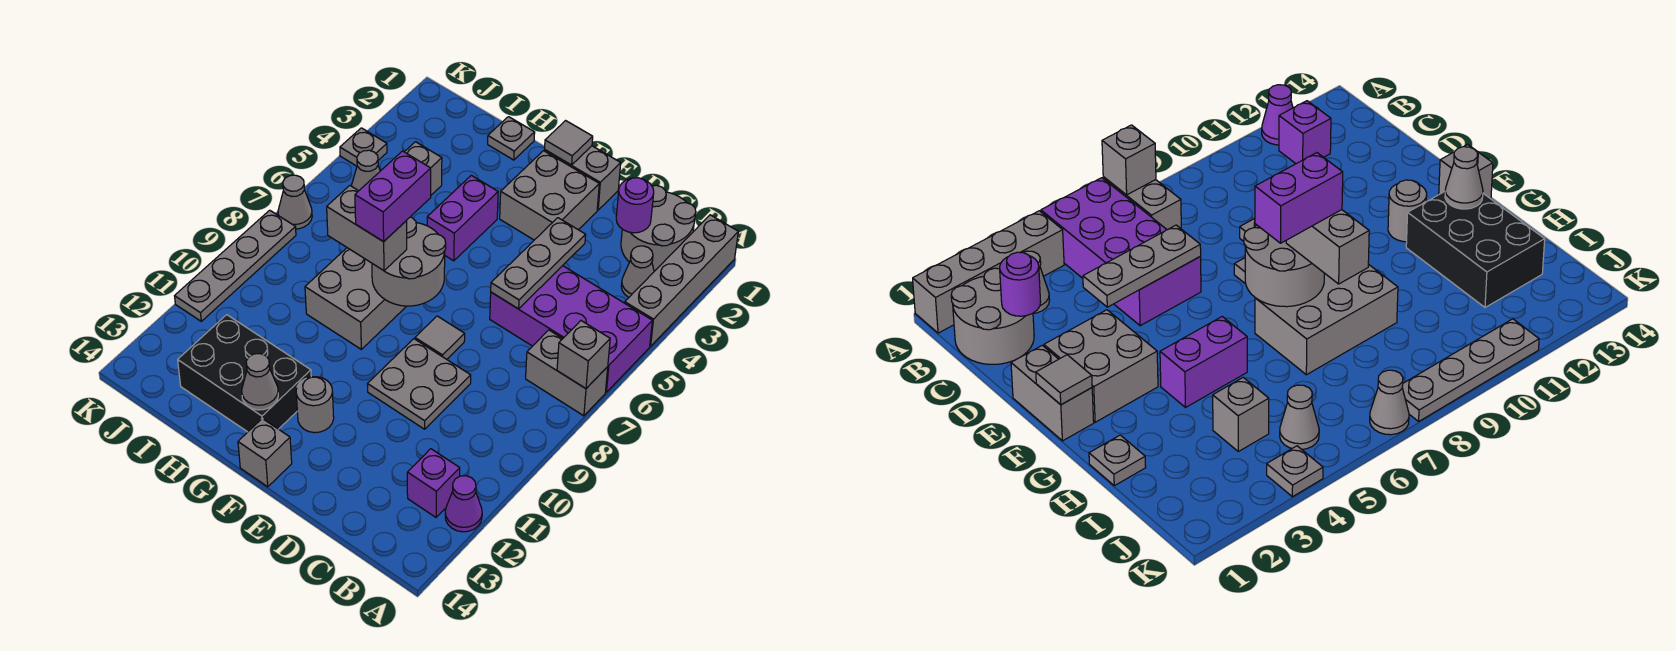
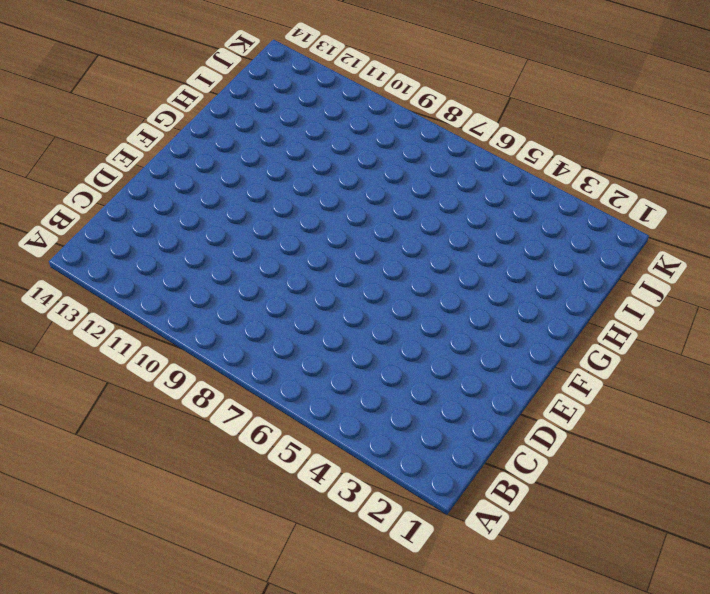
none -> grey brick A1:A4 level 1
none -> purple brick A5:D6 level 1
none -> grey brick A7:B7 level 1
none -> purple cone A12 level 1

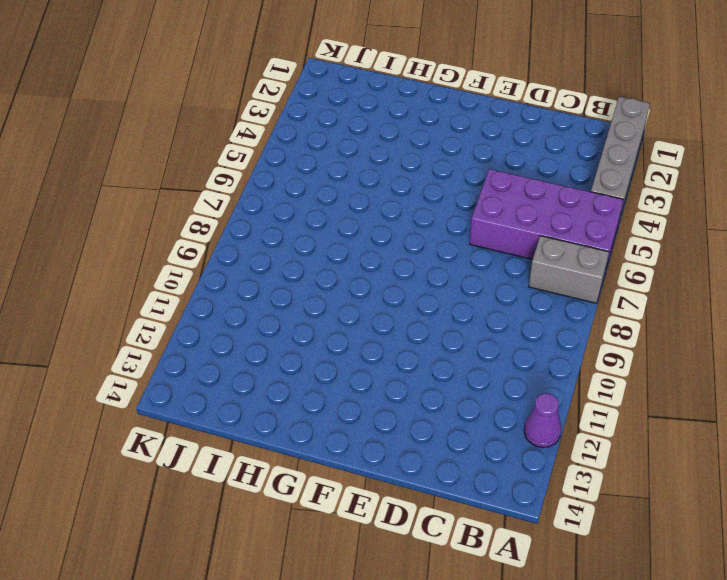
none -> grey round brick B1:C2 level 1
none -> grey cone B3 level 1
none -> purple brick B12 level 1
none -> grey plate D9:E10 level 1

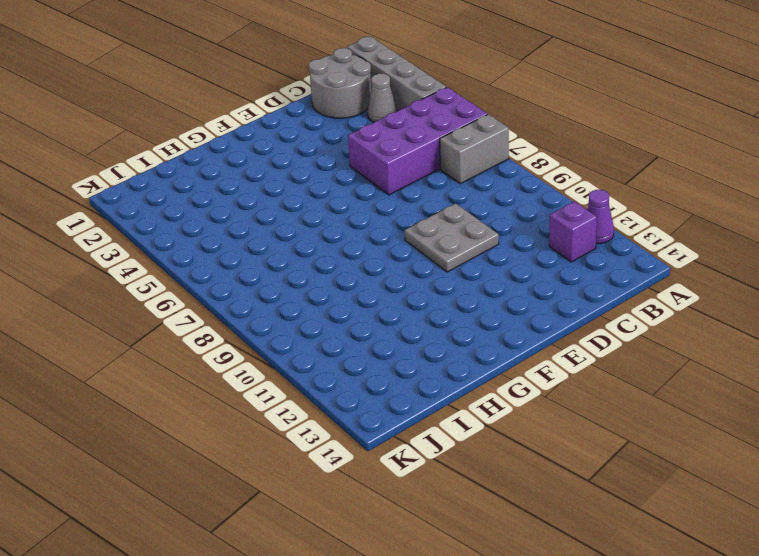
none -> grey brick E1:F1 level 1
none -> grey brick E2:F3 level 1
none -> grey tile E8 level 1
none -> grey round brick F12 level 1

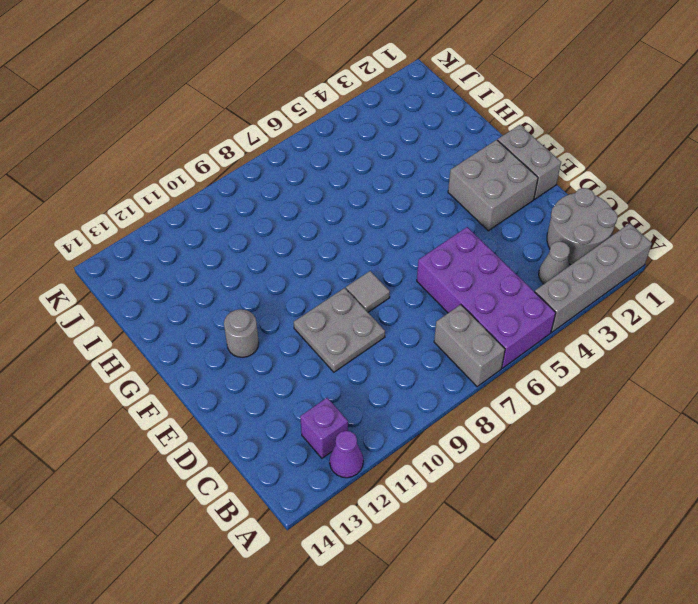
none -> grey brick F14 level 1
none -> purple brick G4:G5 level 1
none -> grey brick G7:H9 level 1
none -> black brick G12:I13 level 1

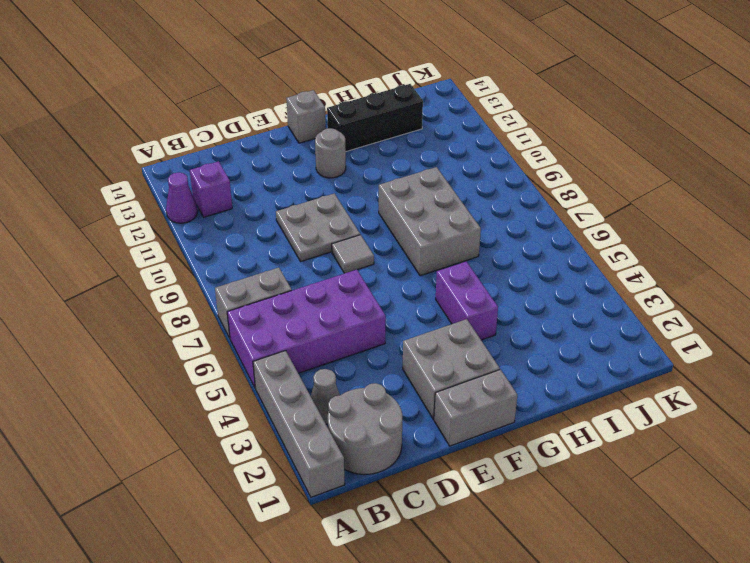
black brick G13:I13 level 1 -> black brick G12:I13 level 1
none -> grey plate H1 level 1
none -> grey brick I4 level 1
none -> grey cone J5 level 1
none -> grey plate K4 level 1

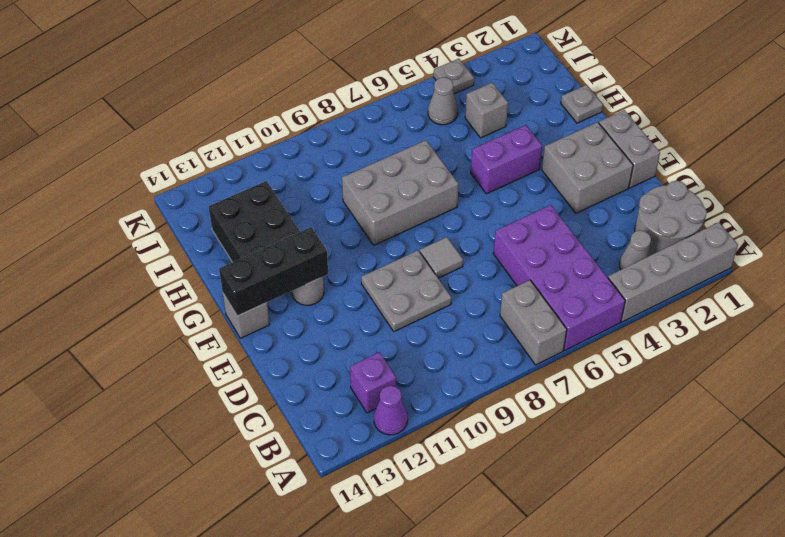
black brick F12:F14 level 2 -> none
none -> grey cone K7 level 1
none -> grey plate K8:K11 level 1
none -> grey brick A7 level 2
none -> purple round brick C2 level 2

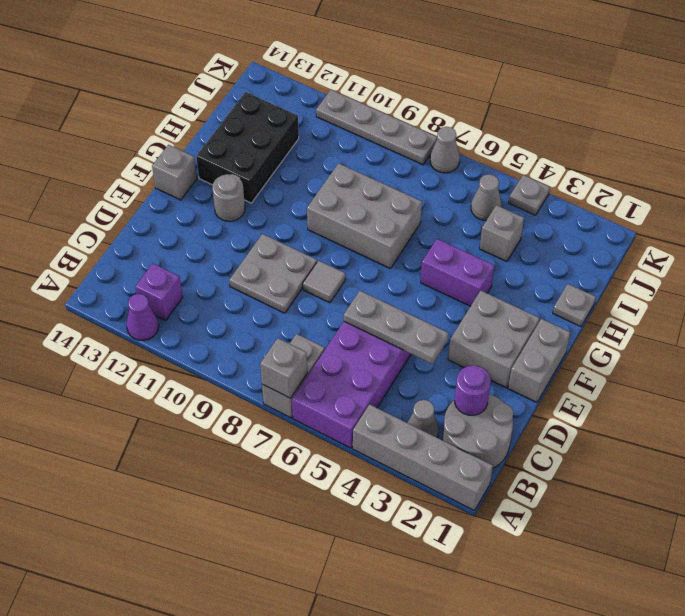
none -> grey tile F1 level 2
none -> grey round brick F7:G8 level 2
none -> grey cone G13 level 2
none -> grey brick G8:H8 level 3

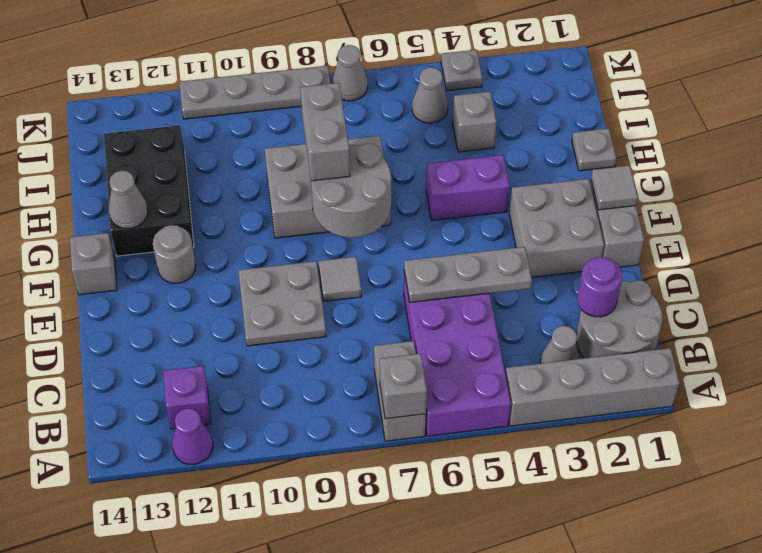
none -> purple brick G7:G8 level 4

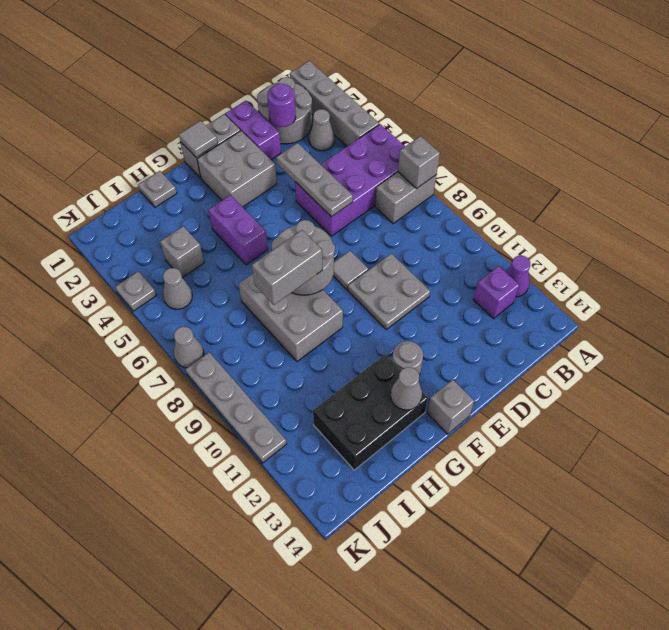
purple brick D1:D2 level 1 -> purple brick G7:G8 level 4

